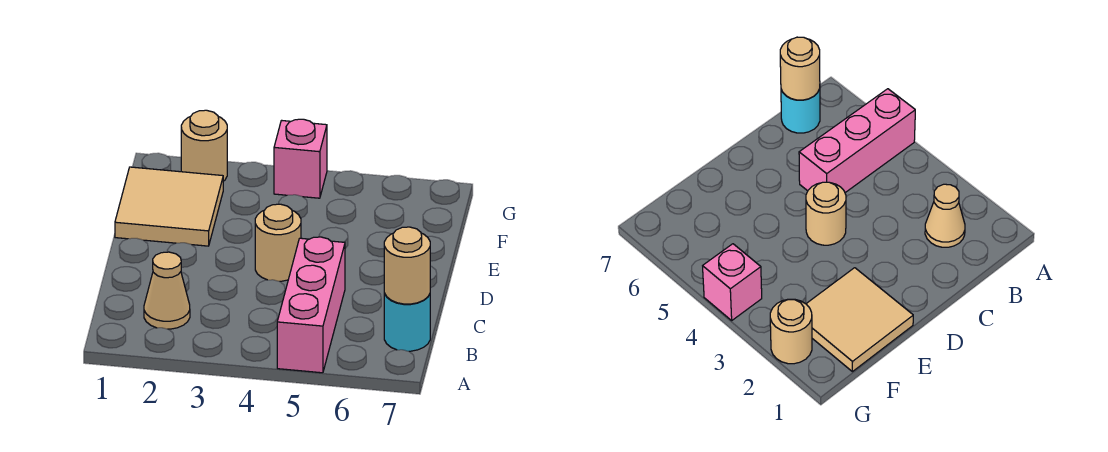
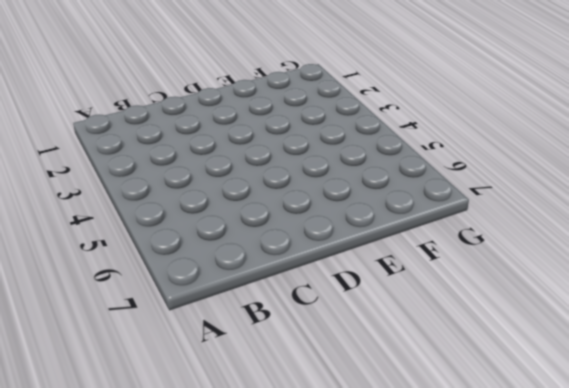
none -> pink brick A5:C5 level 1
none -> tan cone B2 level 1

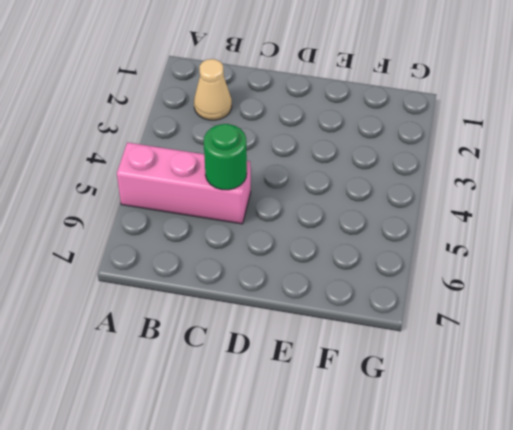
green round brick C5 level 2 -> none
none -> cyan round brick B7 level 1
none -> tan round brick D4 level 1

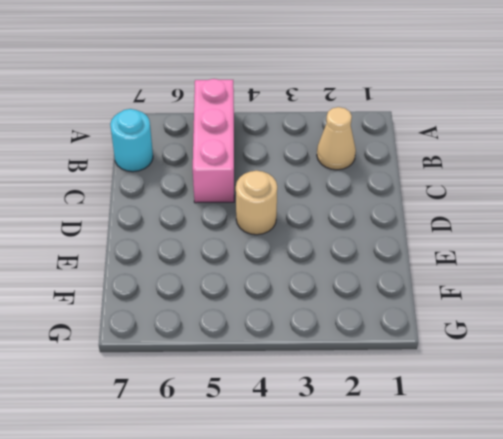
none -> tan tile E1:F2 level 1
none -> tan round brick G2 level 1

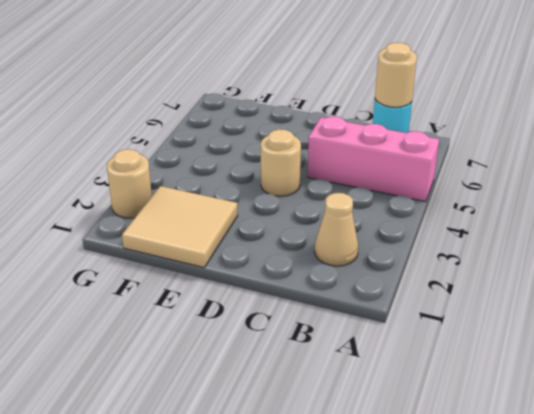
none -> pink brick G4 level 1

